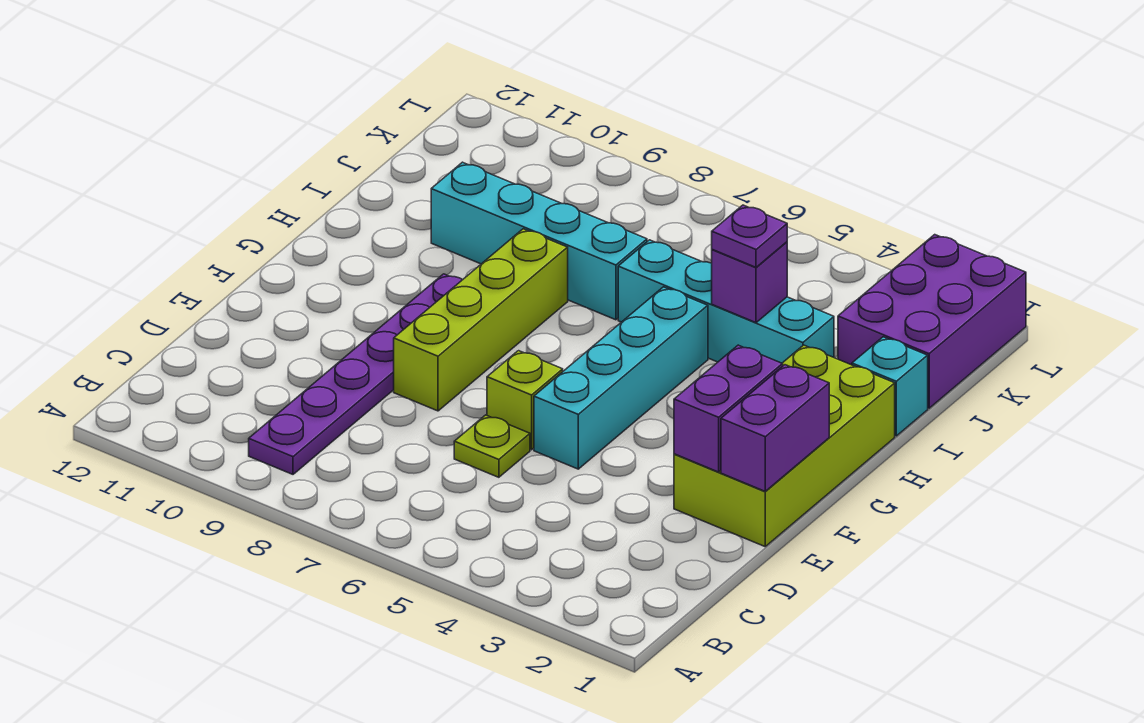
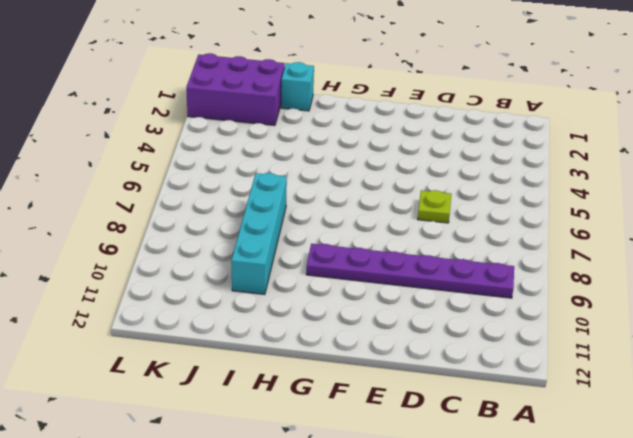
none -> lime brick E1:H2 level 1
none -> cyan brick E5:H5 level 1
none -> lime brick E6 level 1

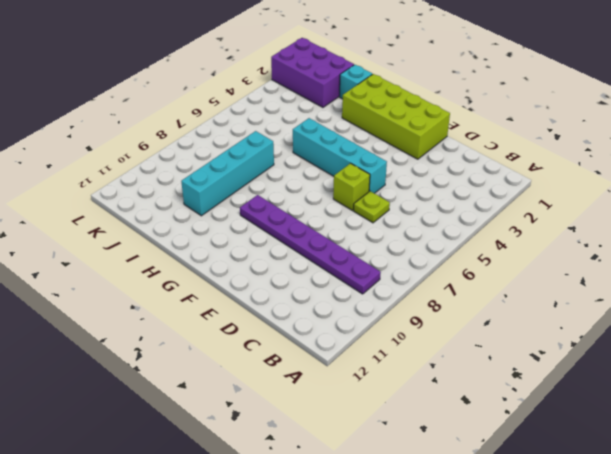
none -> lime brick E8:H8 level 1
none -> cyan brick I3:I6 level 1
none -> purple brick E1:F1 level 2

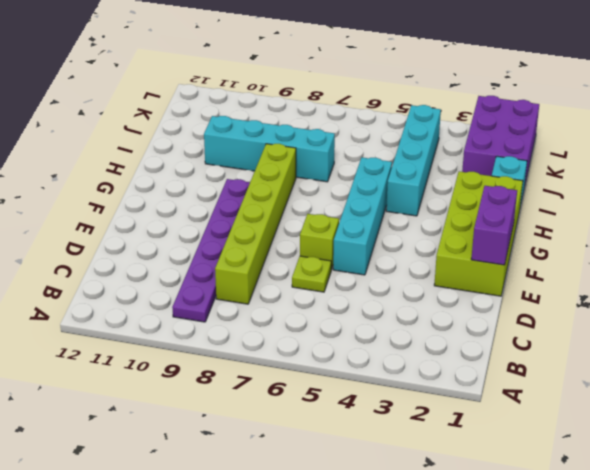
lime brick C8:H8 level 1 -> lime brick E8:H8 level 1
cyan brick H4:K4 level 1 -> cyan brick I3:I6 level 1
none -> purple brick E2:F2 level 2
none -> purple brick I4 level 2
none -> purple plate I4 level 3

